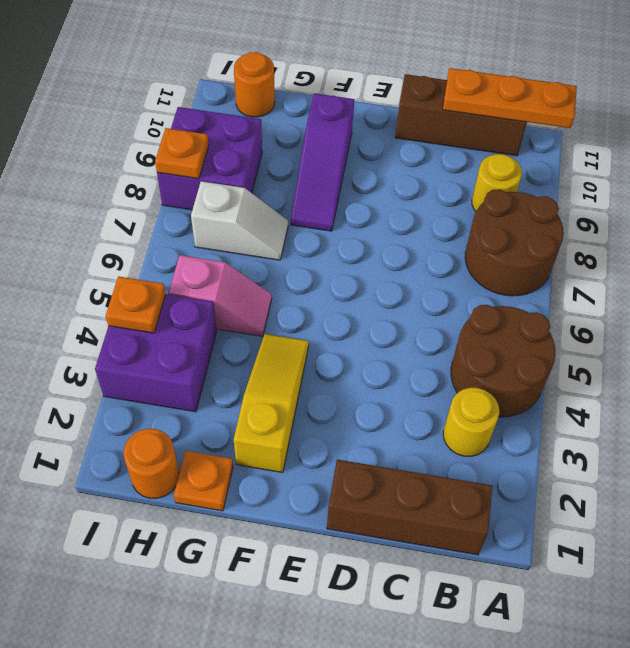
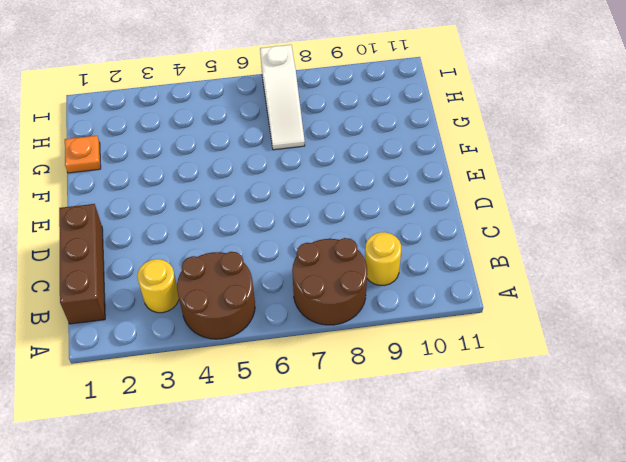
white slope G7:I7 level 1 top I -> white slope G7:H7 level 1 top H
none -> brown brick B11:D11 level 1
none -> yellow slope F2:F4 level 1 top 2
none -> purple slope F8:F10 level 1 top 10

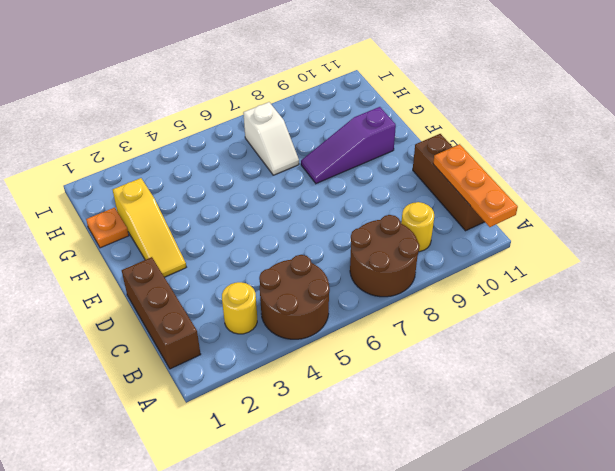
yellow slope E2:G2 level 1 top G -> yellow slope F2:F4 level 1 top 2
none -> pink slope G5:H5 level 1 top H
none -> orange round brick H1 level 1
none -> purple brick H3:I4 level 1

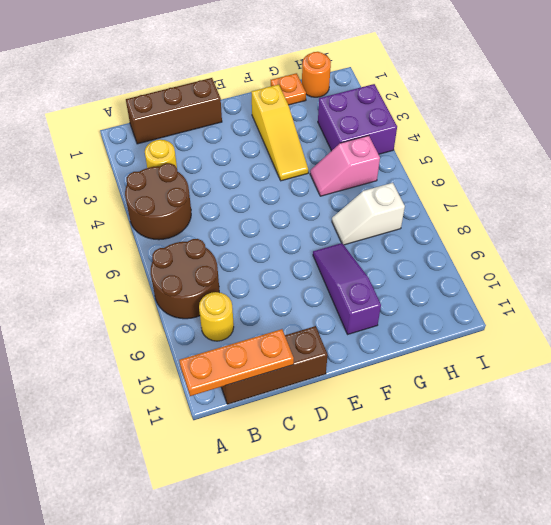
none -> purple brick H8:I9 level 1
none -> orange round brick H11 level 1
none -> orange plate I4 level 2

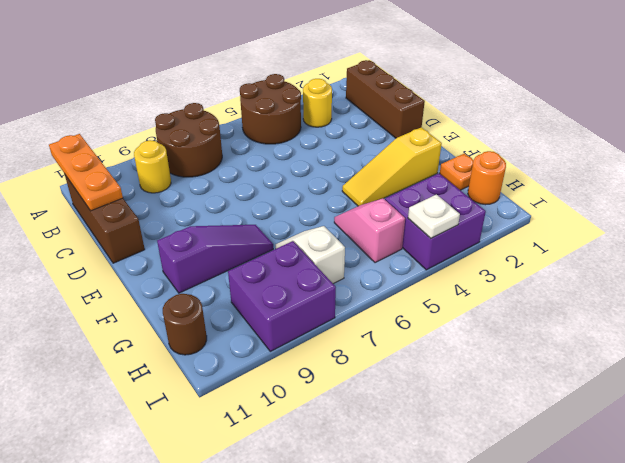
brown round brick H11 level 1 -> orange round brick H11 level 1
white plate I4 level 2 -> orange plate I4 level 2
none -> orange plate I8 level 2

